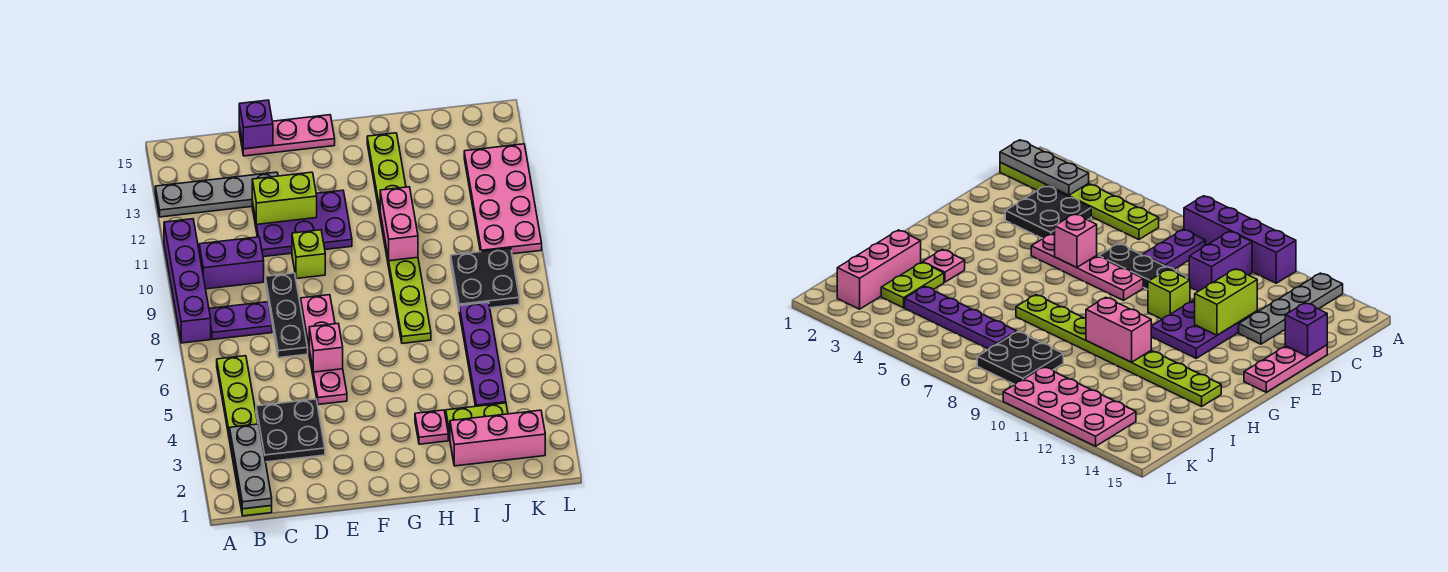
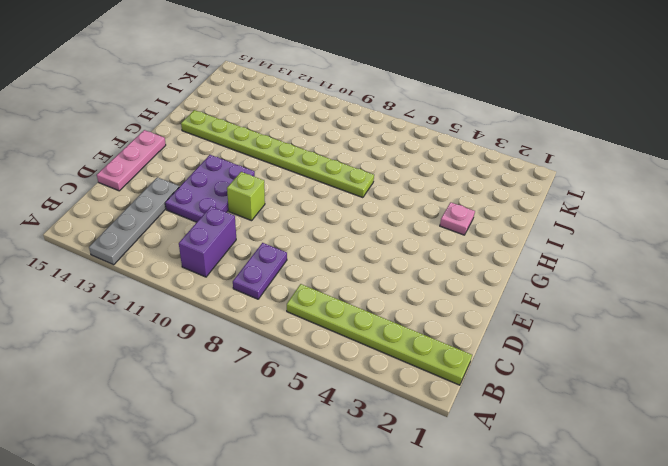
none -> purple brick A8:A11 level 1
none -> black plate C3:D4 level 1
none -> black plate D7:D9 level 1

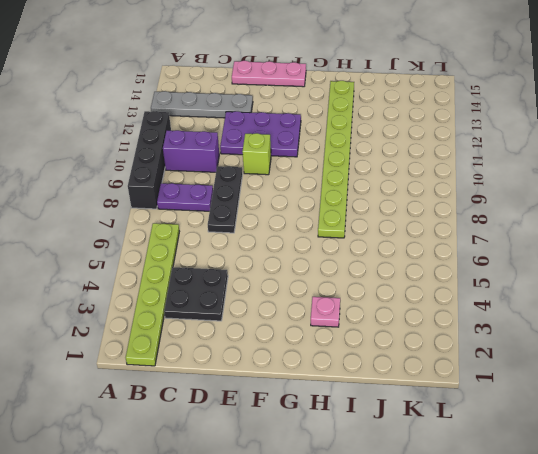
black brick A8:A11 level 1 -> purple brick A8:A11 level 1
none -> pink plate E5:E8 level 1
none -> pink brick I2:K2 level 1
none -> lime plate I3:J3 level 1

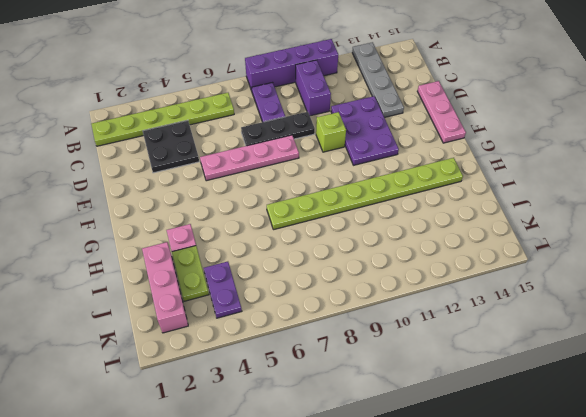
purple plate J4:K4 level 1 -> purple plate J4:J7 level 1
none -> black plate J8:K9 level 1
none -> pink plate K10:L13 level 1
none -> grey plate B1:B3 level 2

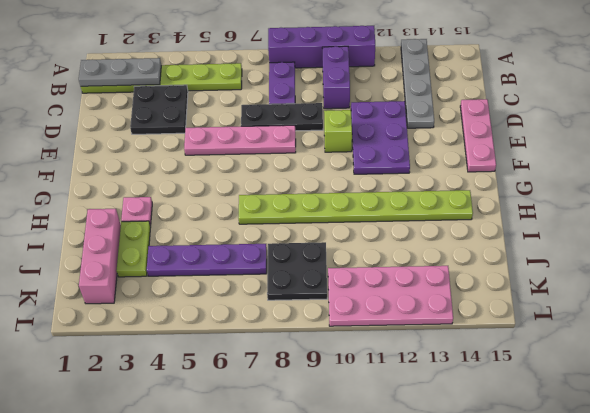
none -> lime brick D12:E12 level 2
none -> purple brick D15 level 2
none -> pink brick E6 level 2

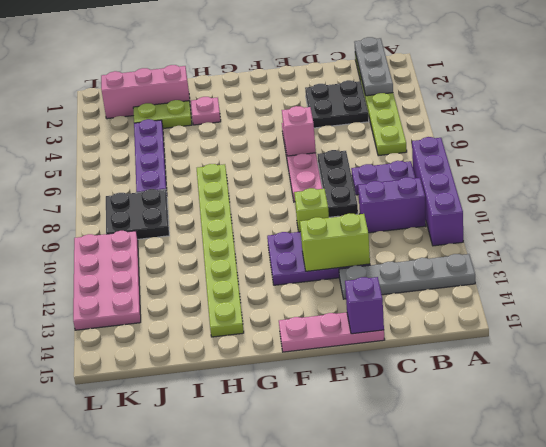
none -> pink brick H10:H11 level 2

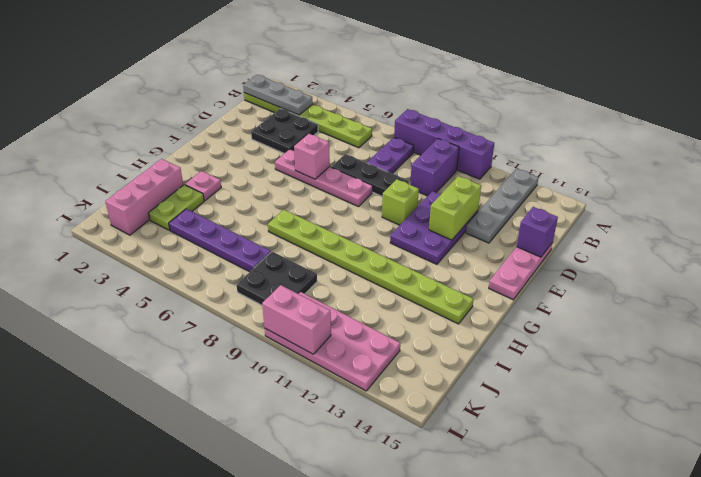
pink brick L10:L11 level 2 -> pink brick H10:H11 level 2

